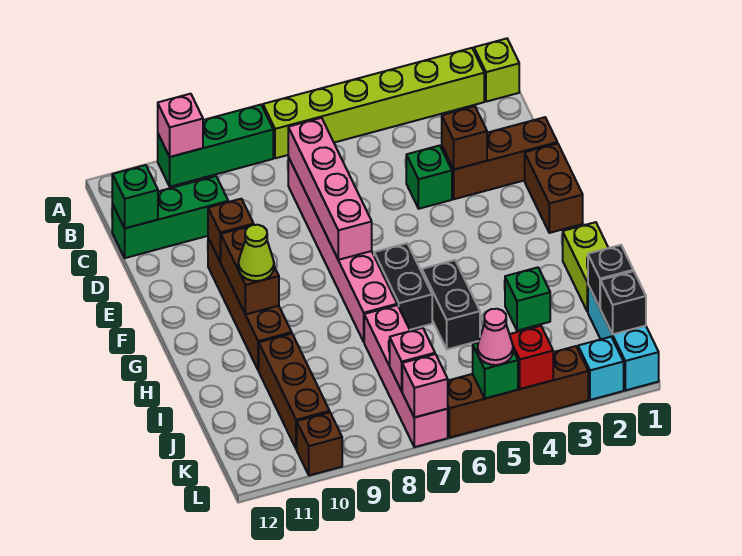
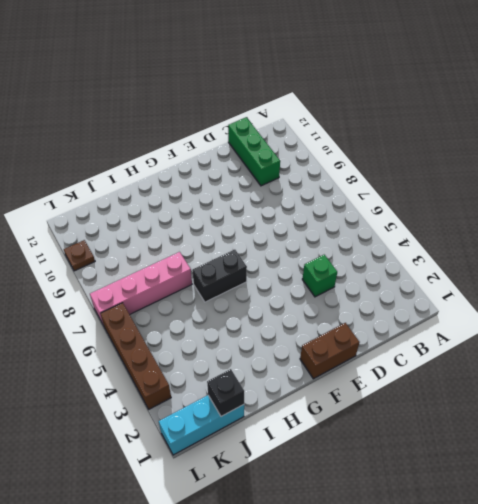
brown plate L10 level 1 -> brown brick L10 level 1
none -> lime brick A1 level 1
none -> lime brick A2:A7 level 1
none -> green brick A8:A10 level 1
none -> pink brick C7:H7 level 1

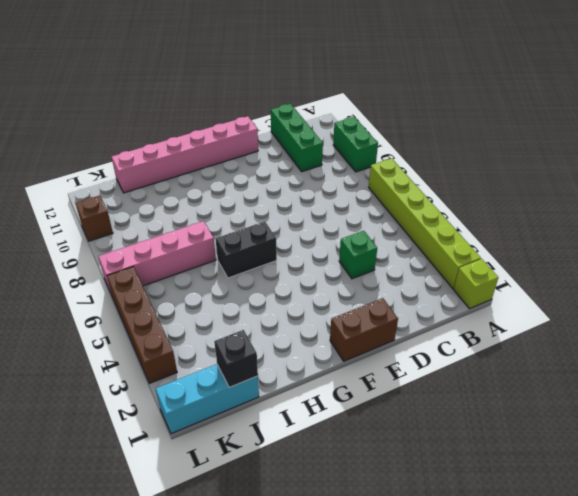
green brick A9:A10 level 1 -> green brick A8:A10 level 1
pink brick E12:J12 level 1 -> pink brick C7:H7 level 1
none -> brown brick D1:D3 level 1
none -> brown brick E10:H10 level 1
none -> lime brick H1:I1 level 1
none -> black brick H5:I5 level 1

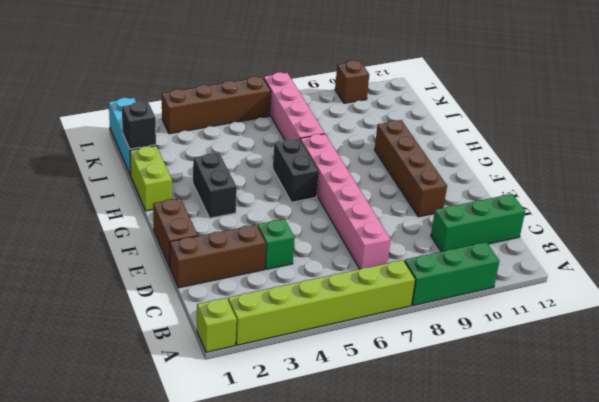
black brick G3:H3 level 1 -> black brick H5:I5 level 1
none -> green brick I3 level 1
none -> brown brick I10:K10 level 1
none -> cyan brick L2 level 1
none -> pink brick A10 level 2

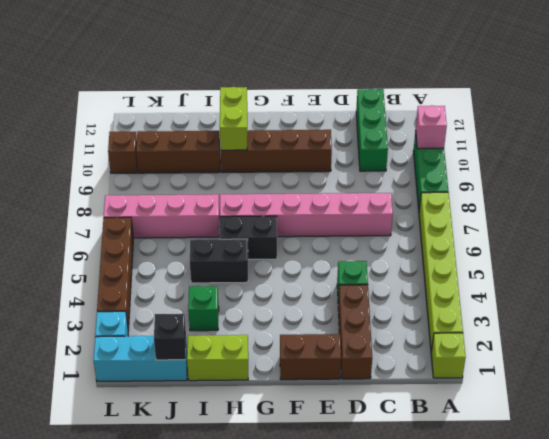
lime brick H10:H11 level 2 -> none
none -> pink brick C7:F7 level 2
none -> green brick C12 level 2
none -> brown brick D3 level 2
none -> brown brick E10 level 2

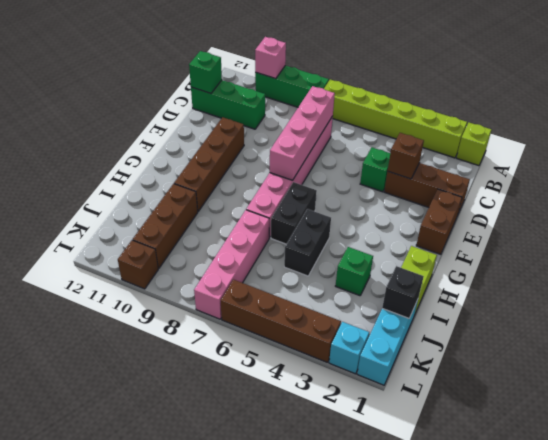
none -> brown brick E10 level 2
none -> brown brick F10:G10 level 2
none -> black brick K1 level 2
none -> pink brick K7 level 2

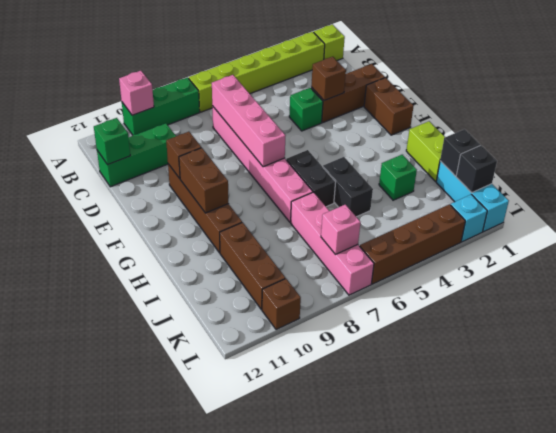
none -> red brick L4 level 2
none -> green brick L5 level 2
none -> pink brick L7 level 2
none -> lime cone G10 level 3

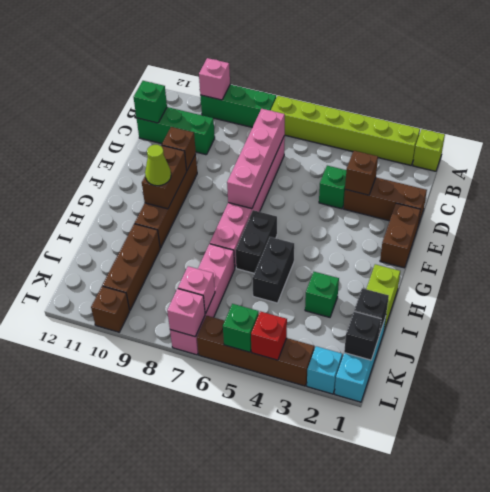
none -> pink cone L5 level 3

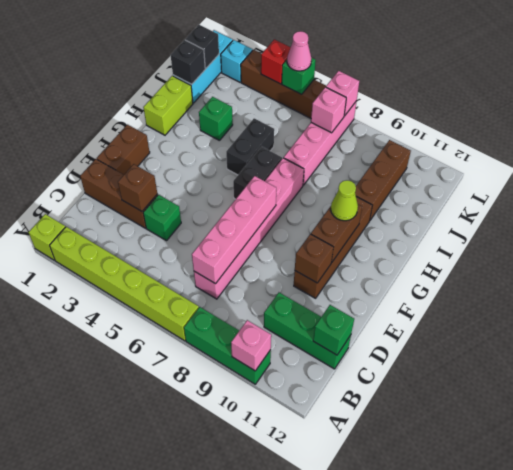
none -> brown brick L10 level 1

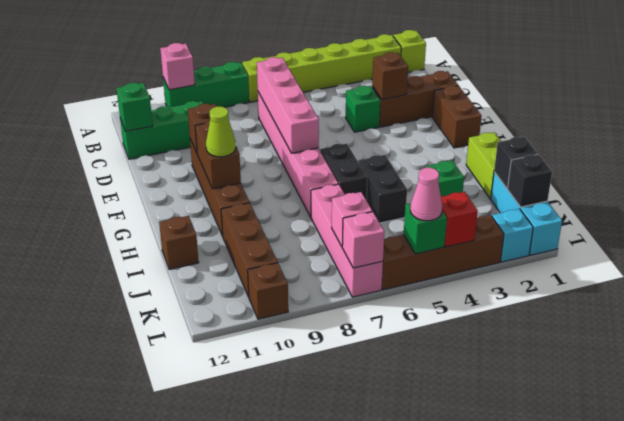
brown brick I12 level 1 -> none

